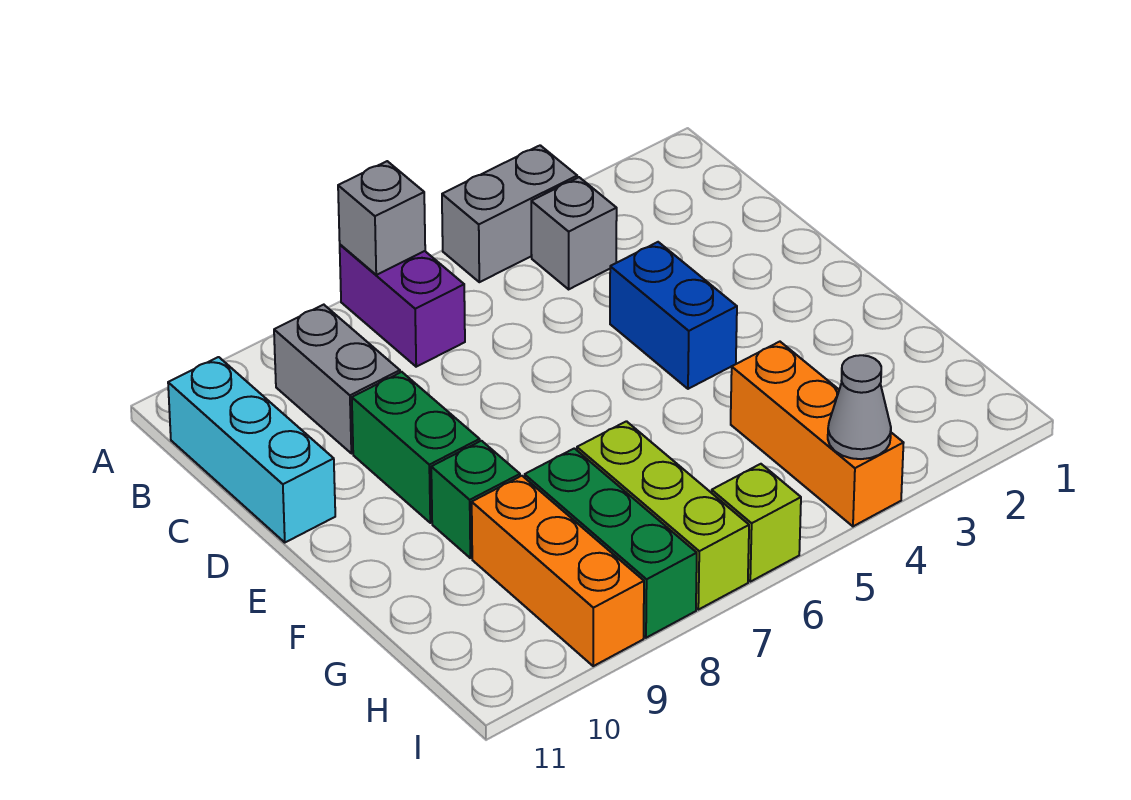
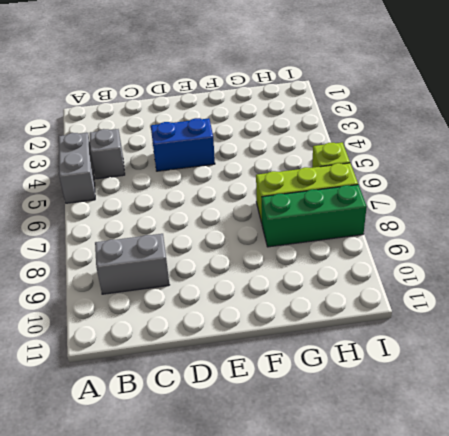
none -> purple brick A7:B7 level 1
none -> cyan brick B11:D11 level 1
none -> green brick D9:E9 level 1

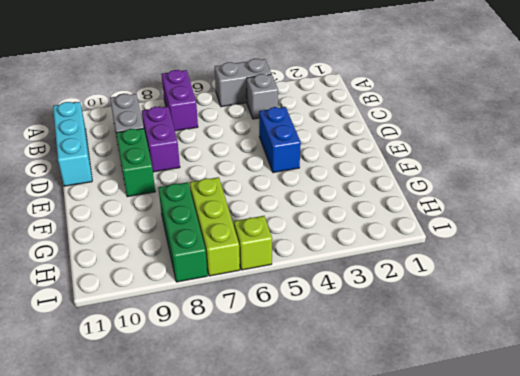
purple brick C8:D8 level 1 -> none
none -> green brick F9 level 1
none -> orange brick G4:I4 level 1
none -> orange brick G9:I9 level 1

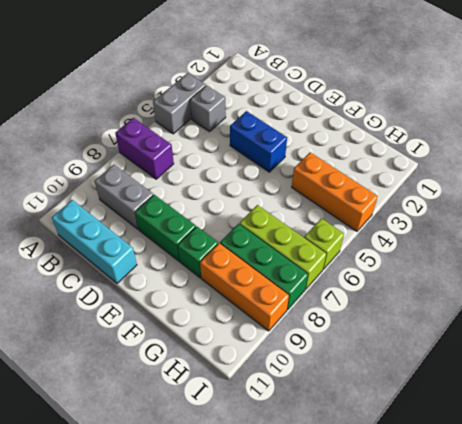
none -> grey brick A7 level 2
none -> grey cone I4 level 2

